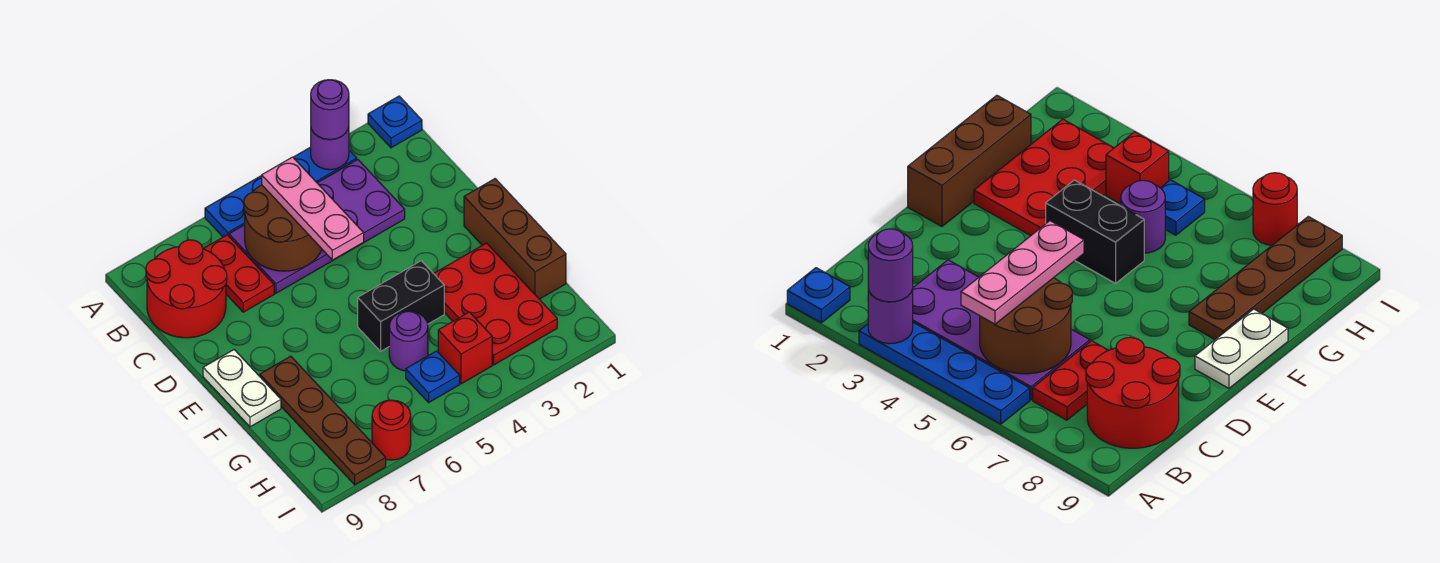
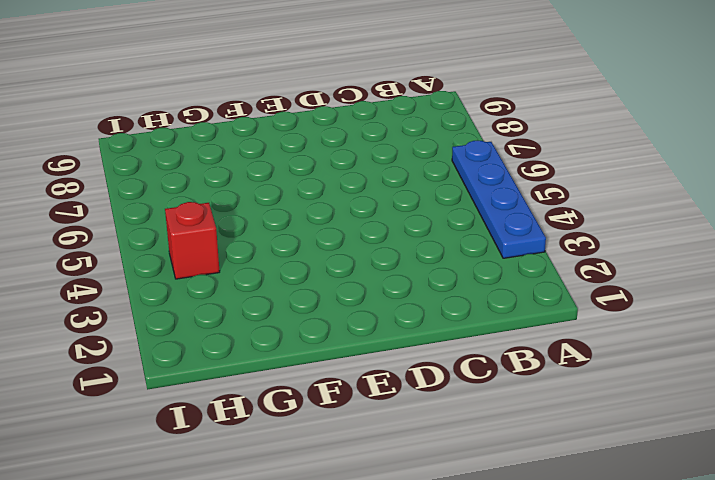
none -> blue plate A1 level 1
none -> purple plate B3:C6 level 1
none -> red plate B7:C7 level 1

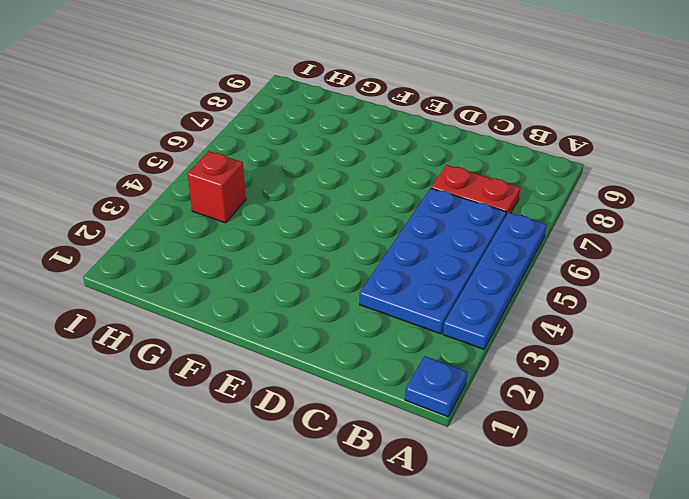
blue plate B3:C6 level 1 -> purple plate B3:C6 level 1
none -> red round brick B8:C9 level 1
none -> brown brick E1:G1 level 1
none -> white plate E9:F9 level 1

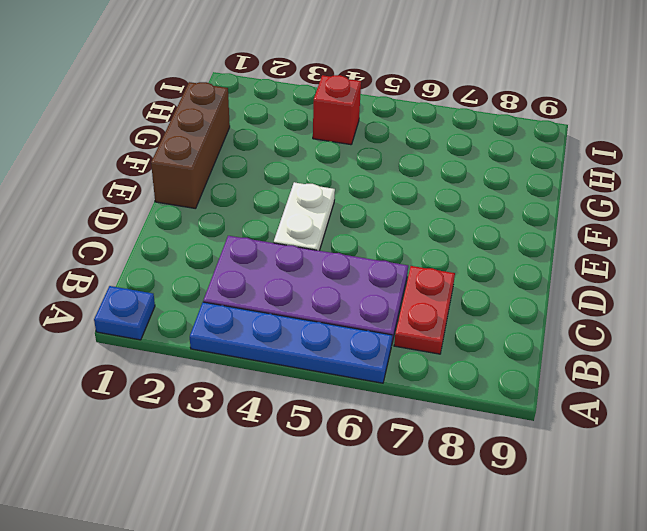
white plate D4:E4 level 1 -> white plate E9:F9 level 1
none -> red round brick B8:C9 level 1
none -> red plate F2:H3 level 1
none -> black brick F4:F5 level 1

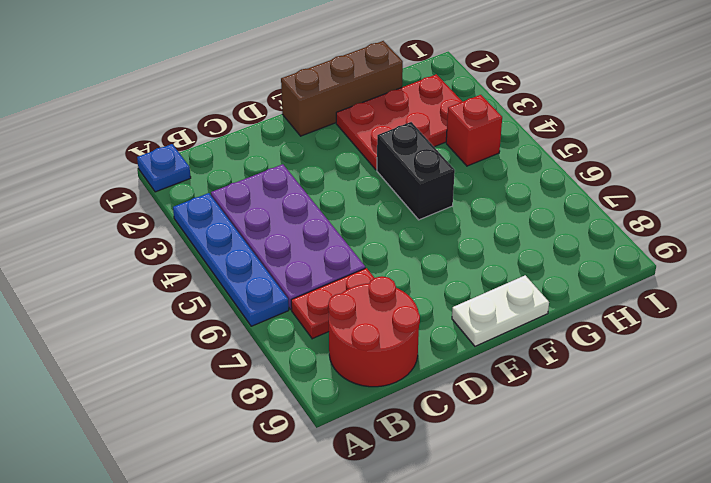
none -> brown plate F8:I8 level 1
none -> purple round brick G5 level 1
none -> blue plate H5 level 1

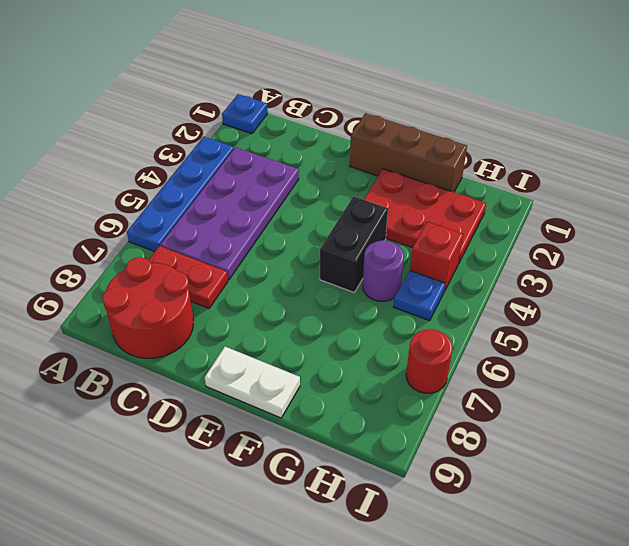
none -> brown plate F8:I8 level 1
none -> purple round brick A3 level 2
none -> brown round brick B5:C6 level 2

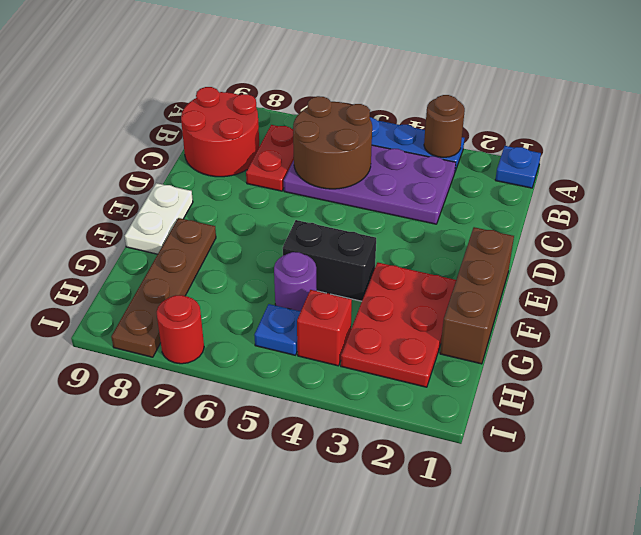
brown round brick A3 level 2 -> purple round brick A3 level 2
none -> purple round brick A3 level 3
none -> pink plate B5:D5 level 3

